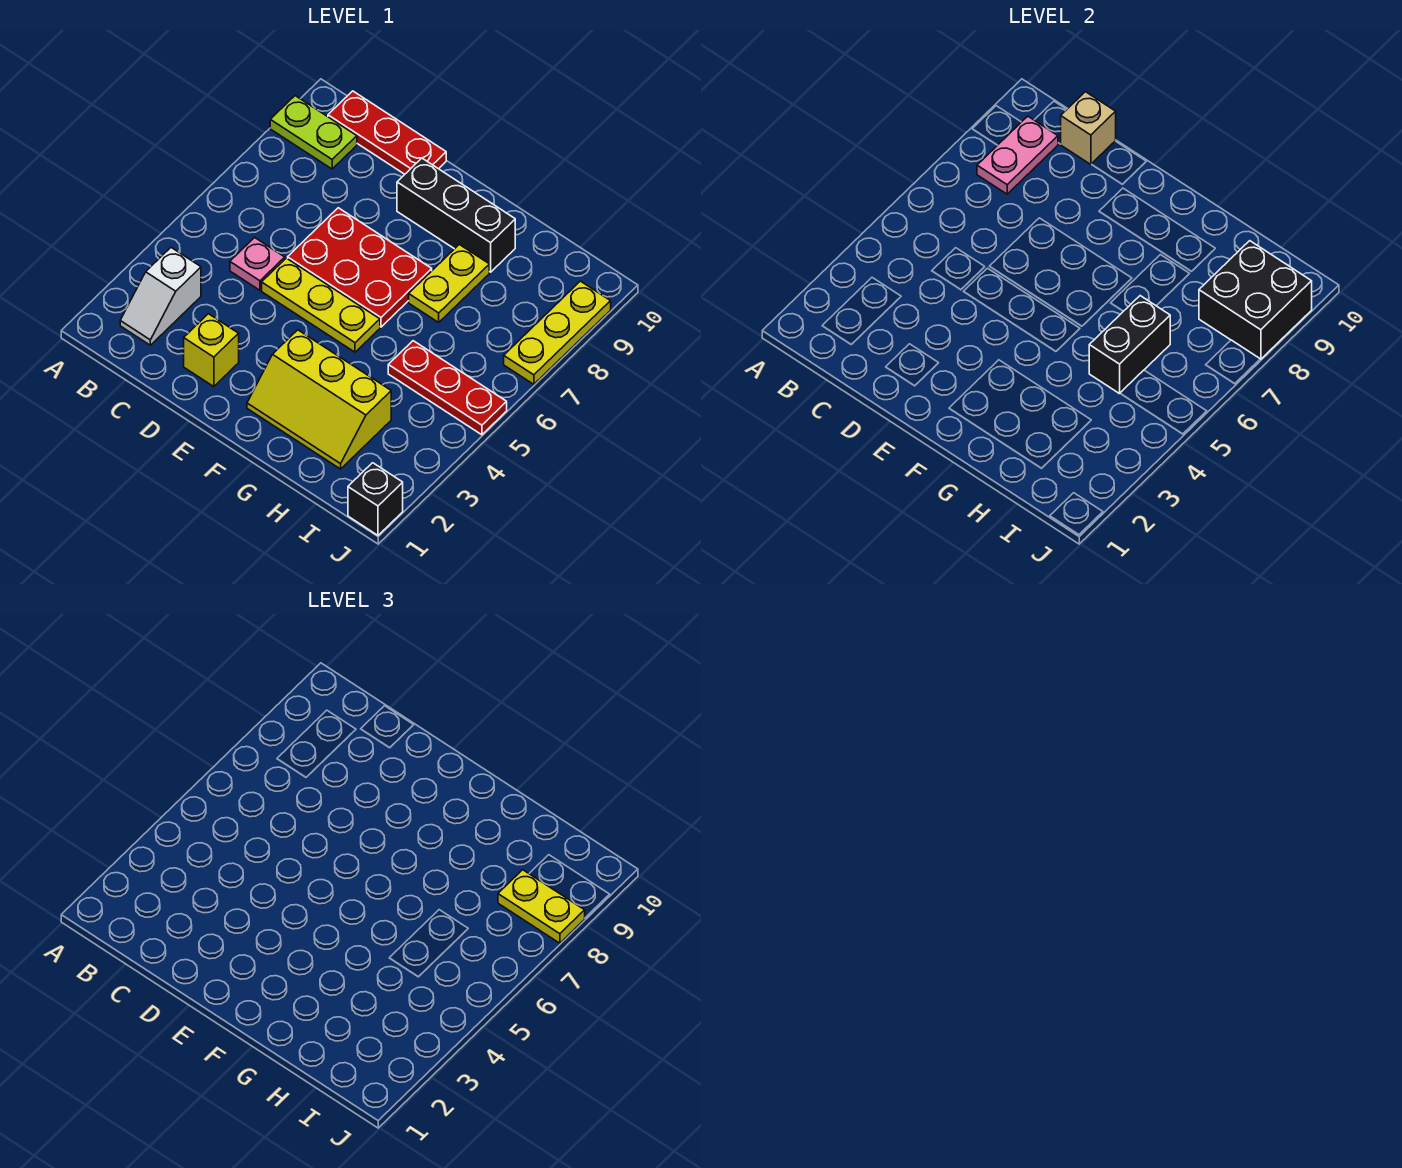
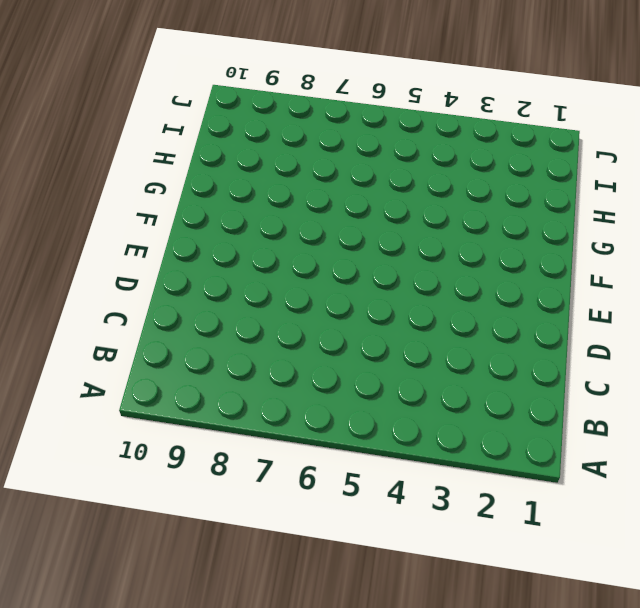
none -> lime plate A9:B9 level 1
none -> white slope B2:B3 level 1 top 3
none -> red plate B10:D10 level 1

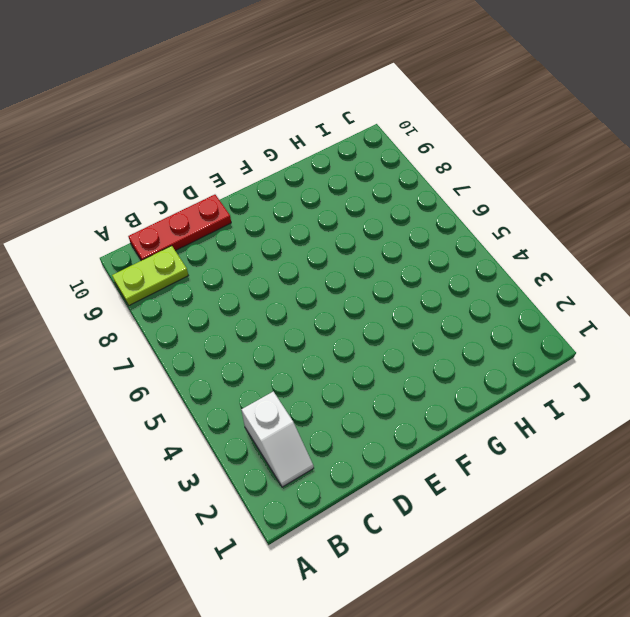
none -> pink plate C5 level 1
none -> yellow brick D2 level 1
none -> yellow plate D5:F5 level 1

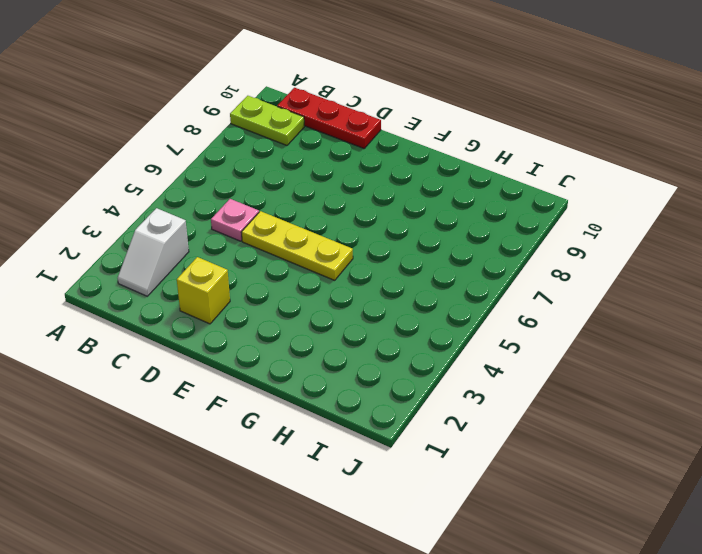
none -> red plate D6:F7 level 1
none -> black brick E9:G9 level 1
none -> yellow slope F2:H3 level 1 top 3

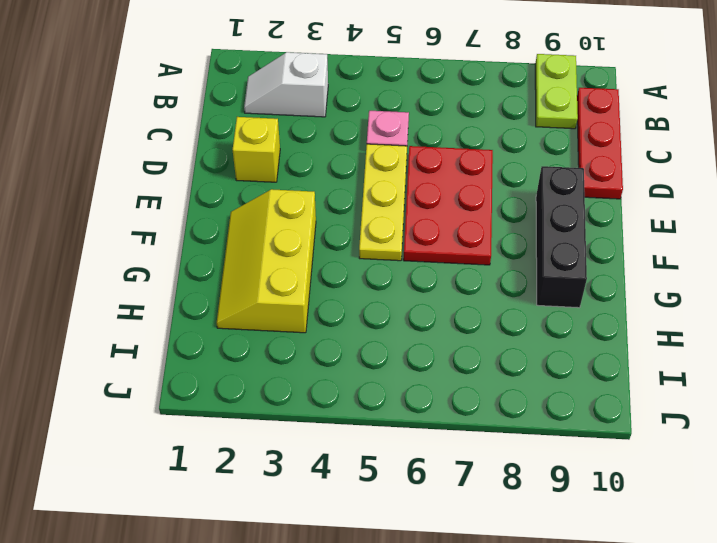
none -> yellow plate G7:G8 level 1
none -> red plate H5:J5 level 1
none -> black brick J1 level 1

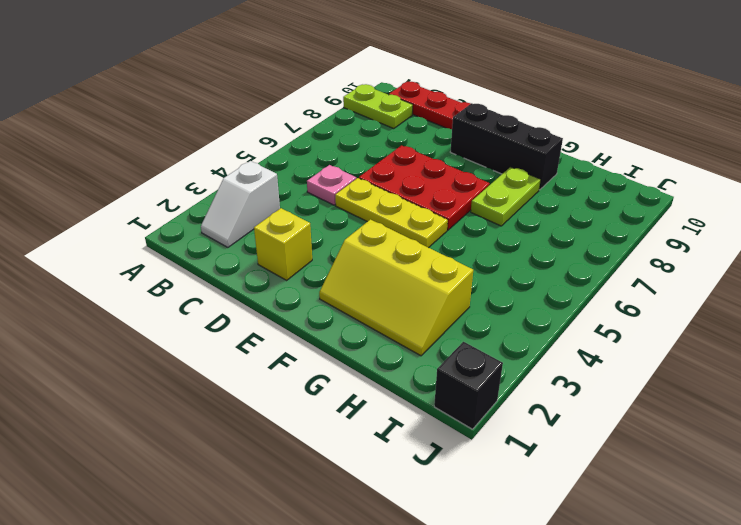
lime plate G7:G8 level 1 -> yellow plate G7:G8 level 1
none -> red plate H5:J5 level 1
none -> yellow plate J7:J9 level 1
none -> pink plate B8:B9 level 2

